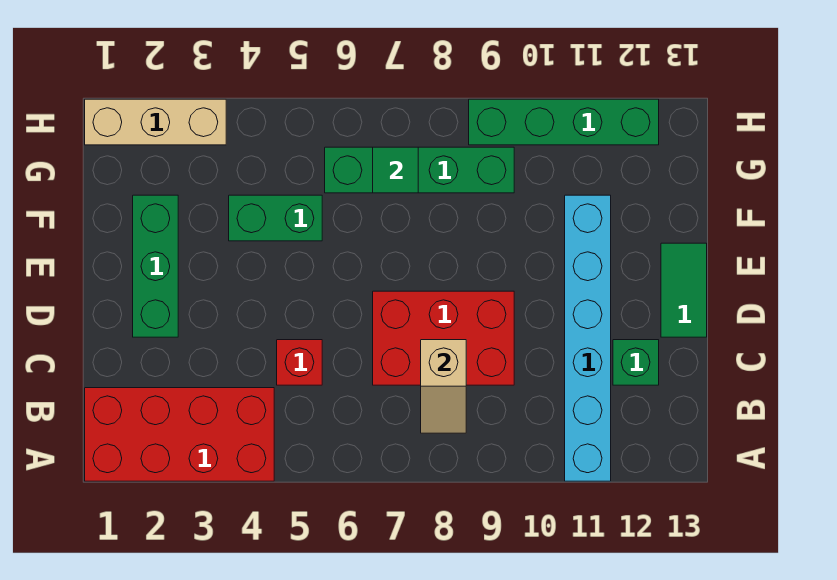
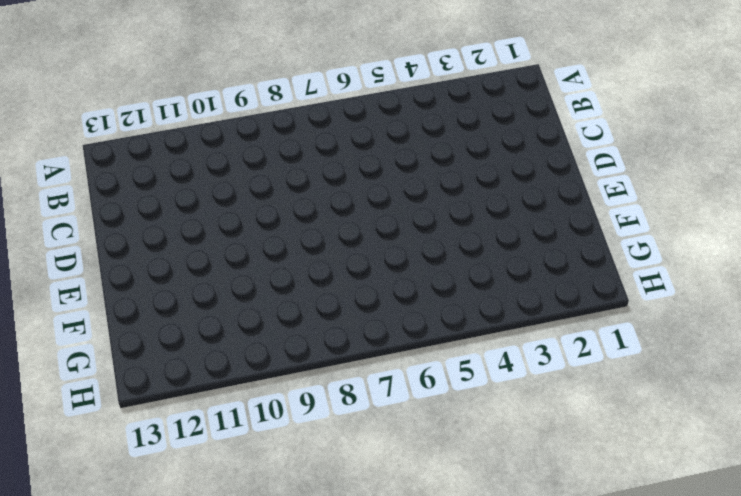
none -> red brick A1:B4 level 1
none -> cyan brick A11:F11 level 1
none -> red brick C5 level 1

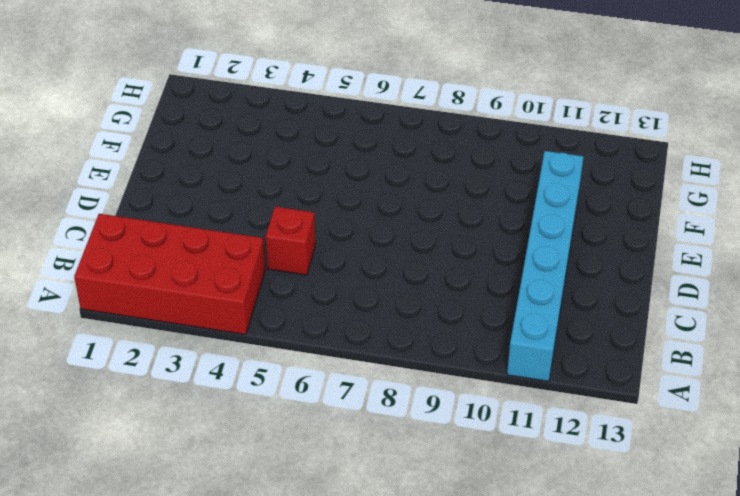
none -> red brick C7:D9 level 1
none -> green brick C12 level 1
none -> green brick D2:F2 level 1

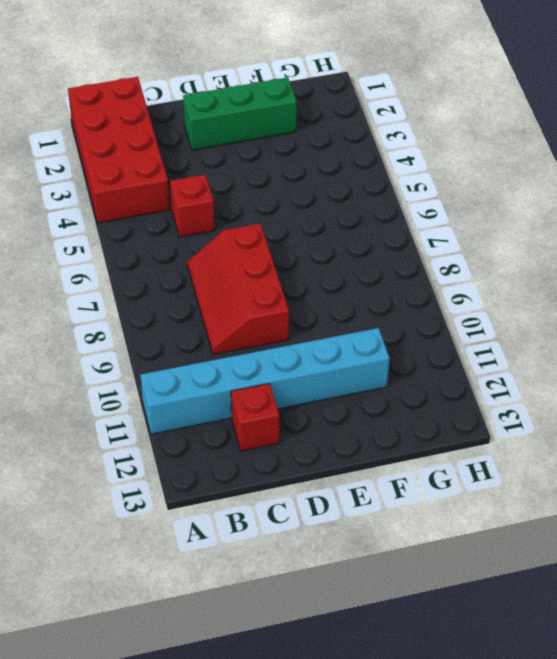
red slope C7:D9 level 1 top D -> red brick C7:D9 level 1
red brick C12 level 1 -> green brick C12 level 1
none -> green tile D13:E13 level 1
none -> green brick F4:F5 level 1
none -> green brick G6:G9 level 1

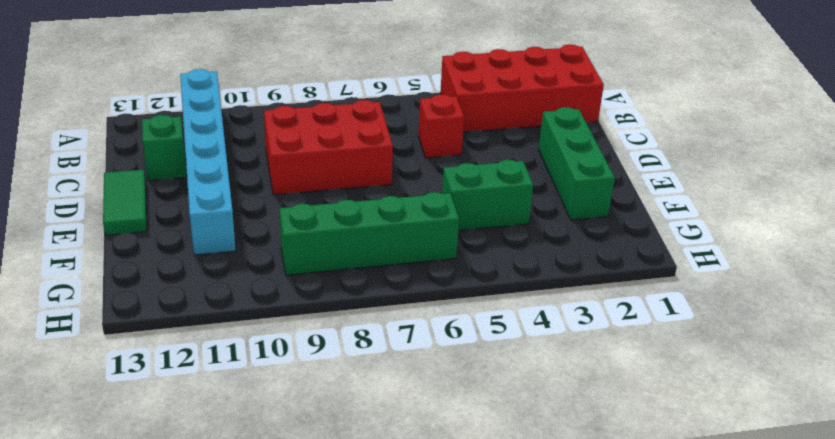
none -> tan brick H1:H3 level 1
none -> green brick H9:H12 level 1
none -> tan slope B8:C8 level 2 top C

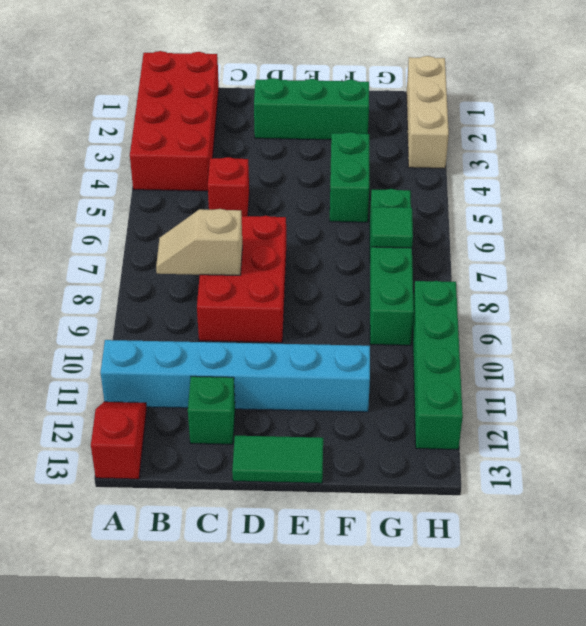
red slope A12:A13 level 1 top 13 -> none

